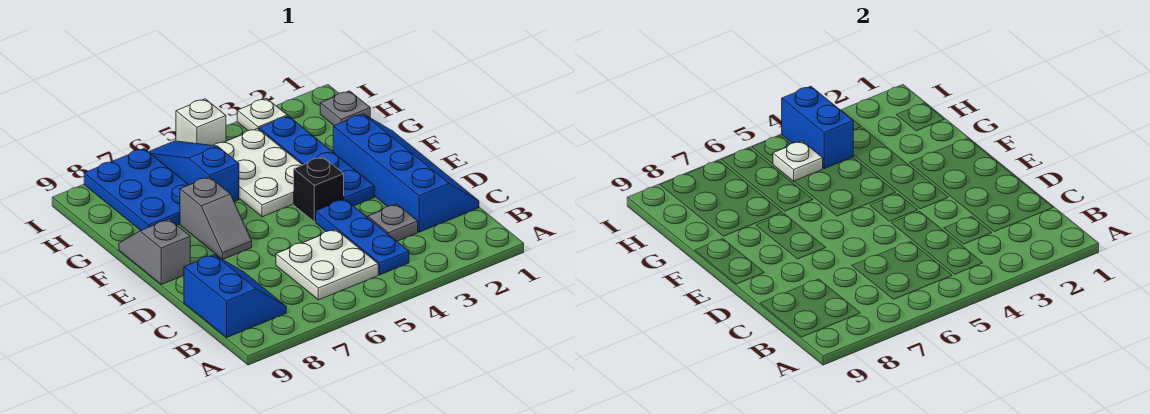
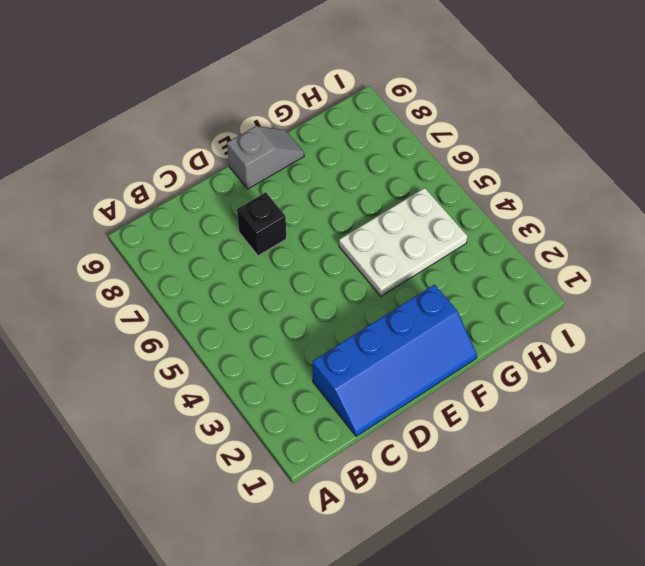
black brick D7 level 1 -> black brick E4 level 1
none -> blue plate B4:D4 level 1
none -> white plate B5:C6 level 1
none -> blue slope B8:C9 level 1 top 9

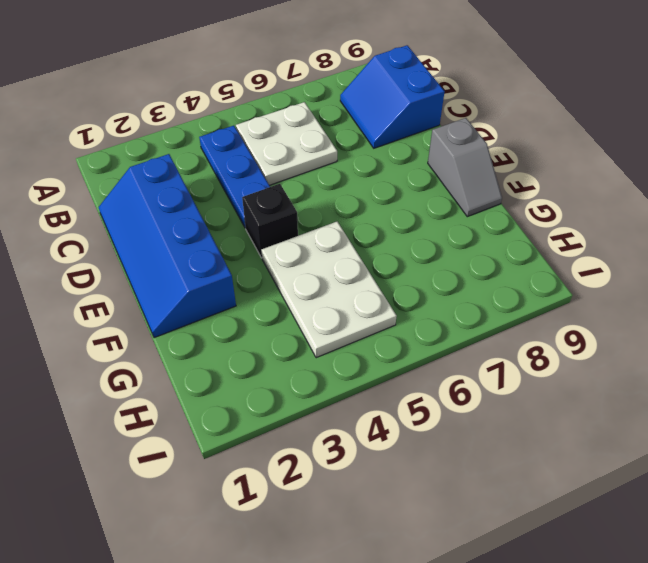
none -> grey plate C3 level 1
none -> blue plate E3:H3 level 1
none -> grey slope E7:F7 level 1 top F

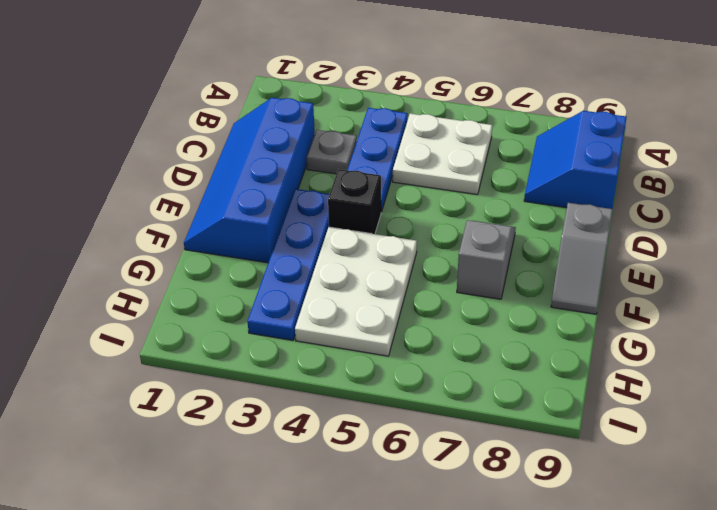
none -> blue slope G6:I6 level 1 top G
none -> blue plate G7:I8 level 1
none -> grey plate H1 level 1

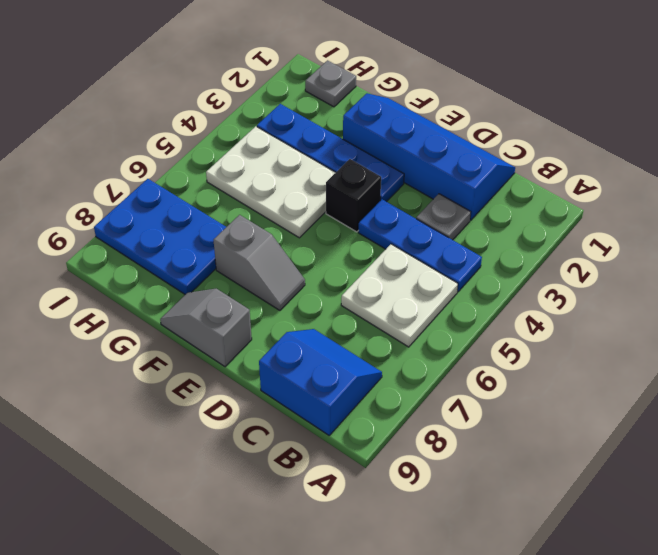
none -> blue slope G6:I6 level 1 top G
none -> white plate I3 level 1
none -> white brick I5 level 1

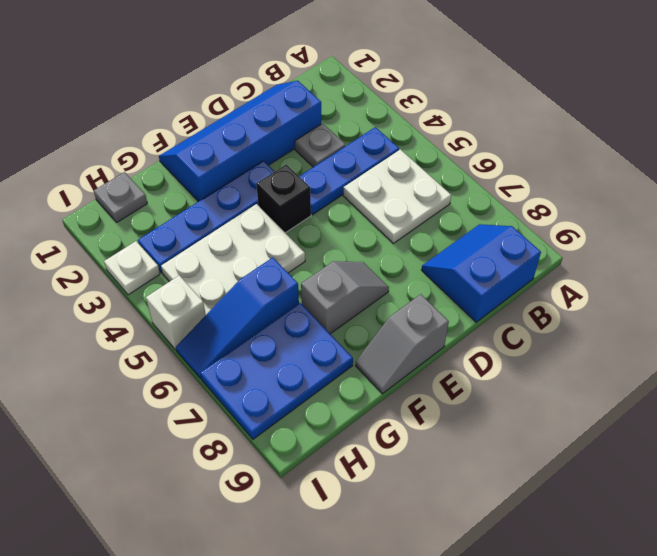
none -> blue brick H4:I4 level 2
none -> white plate H5 level 2

